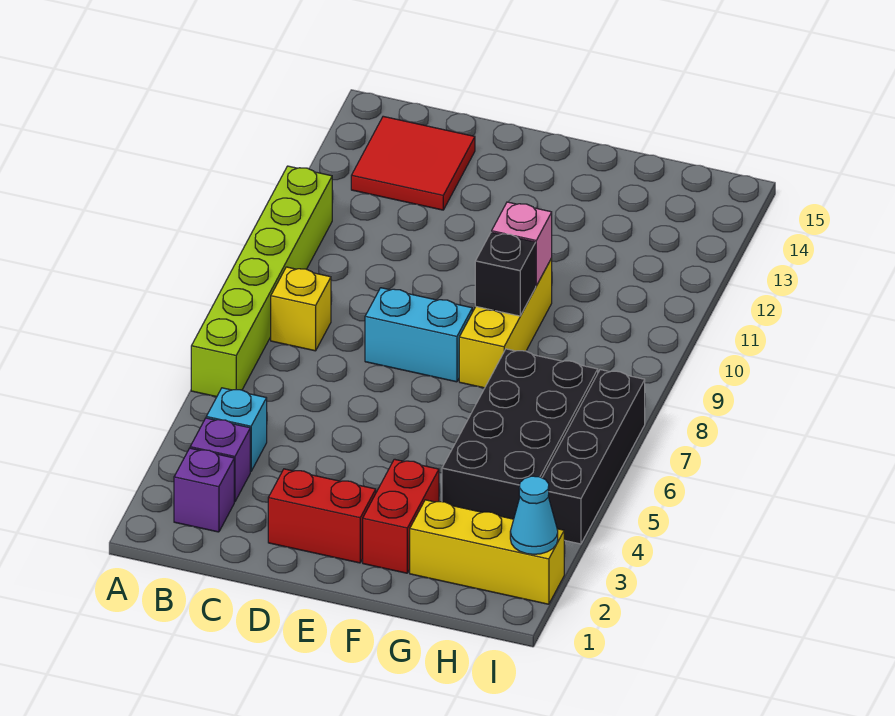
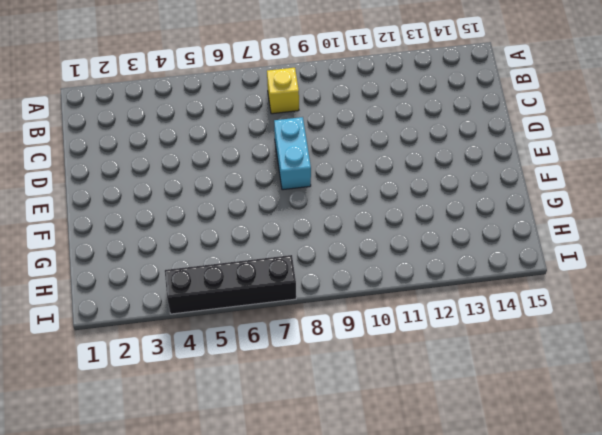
none -> lime brick A6:A11 level 1
none -> purple brick B2 level 1
none -> purple brick B3 level 1

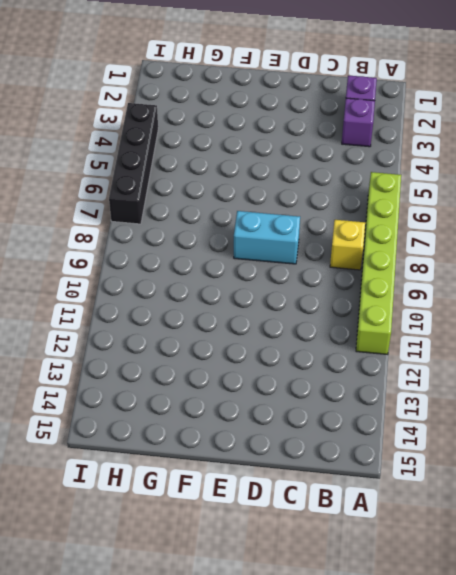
none -> cyan brick B4 level 1
none -> red tile B13:C14 level 1
none -> red brick D2:E2 level 1

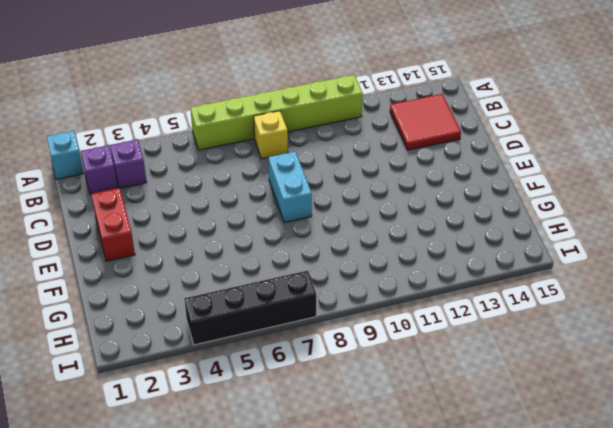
cyan brick A1 level 1 -> cyan brick B4 level 1
none -> red brick F2:F3 level 1
none -> yellow brick F8:F10 level 1
none -> yellow brick G2:I2 level 1

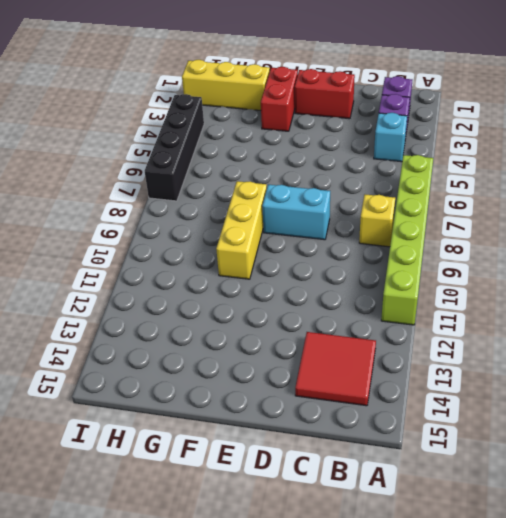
none -> black brick G4:H7 level 1
none -> black brick F9 level 2
none -> pink brick F10 level 2

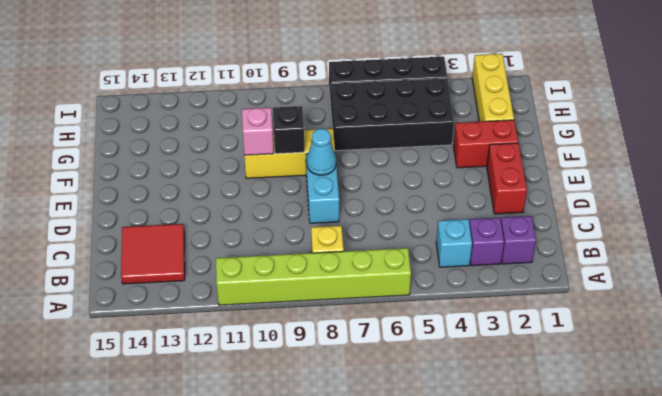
cyan cone E8 level 2 -> cyan cone I2 level 2

